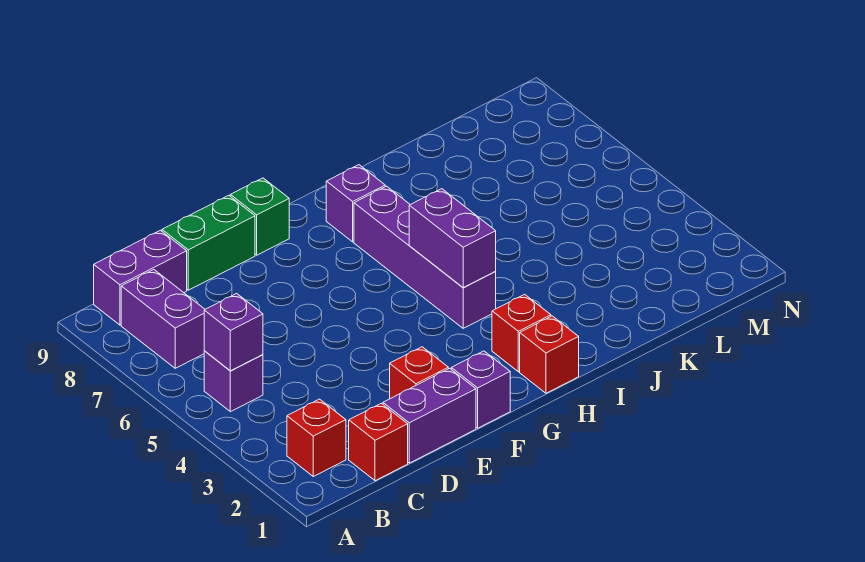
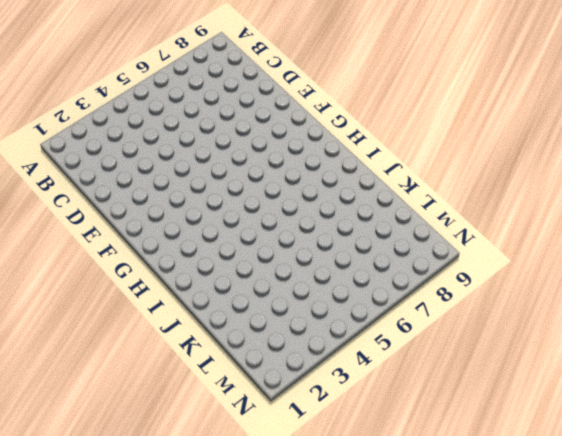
none -> red brick B2 level 1
none -> purple brick B5 level 1
none -> purple brick B7:B8 level 1

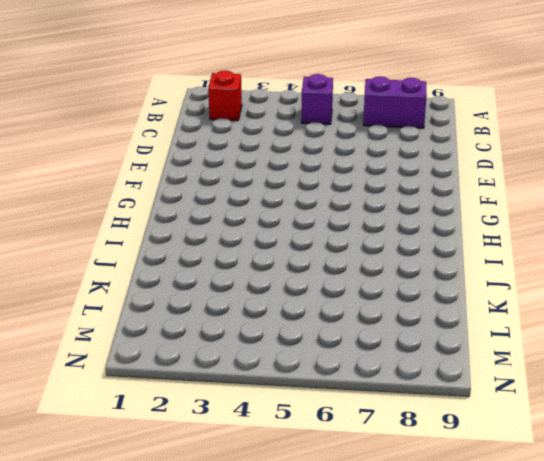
none -> purple brick B9:C9 level 1
none -> red brick C1 level 1
none -> purple brick D1:E1 level 1

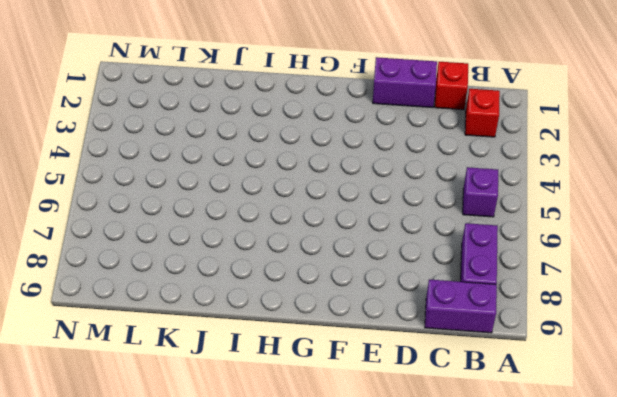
none -> green brick D9:E9 level 1
none -> red brick E2 level 1
none -> purple brick F1 level 1

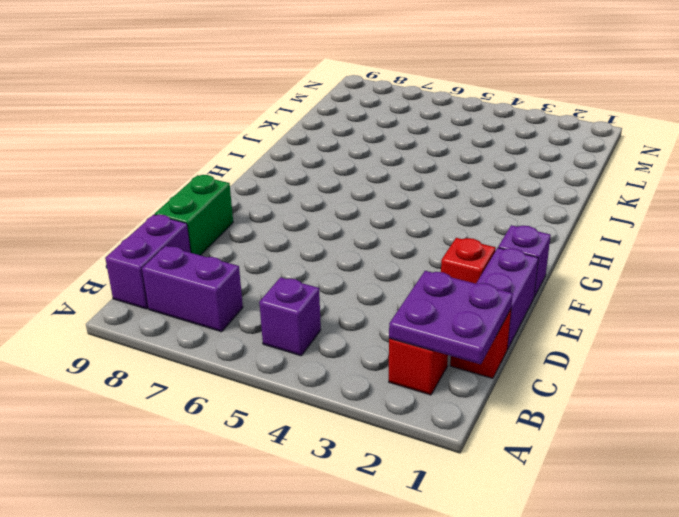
purple plate B1:C2 level 2 -> none
none -> green brick F9 level 1
none -> red brick H1 level 1
none -> red brick H2 level 1

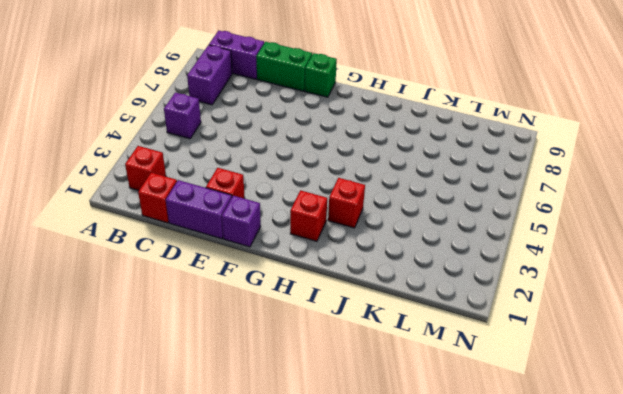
red brick I3 level 1 -> red brick H1 level 1
none -> purple brick H4:H7 level 1
none -> purple brick H8 level 1
none -> purple brick B5 level 2

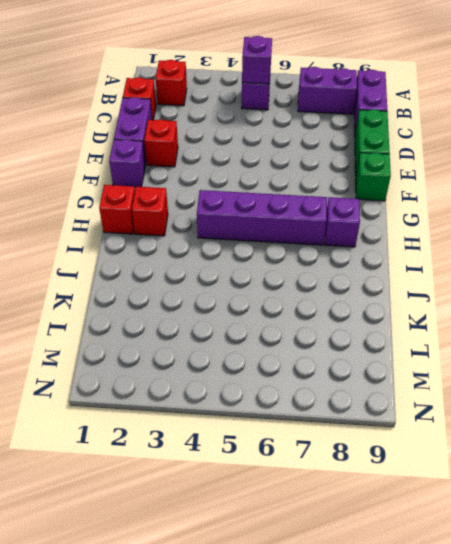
none -> purple brick H4:H5 level 2

